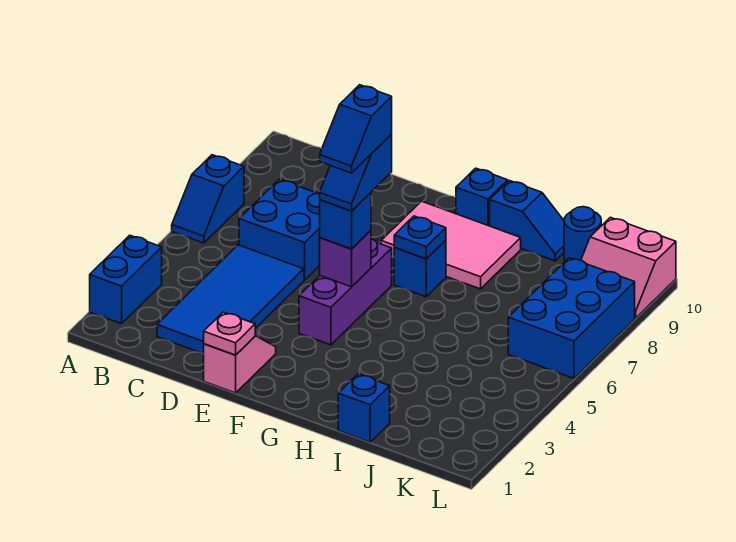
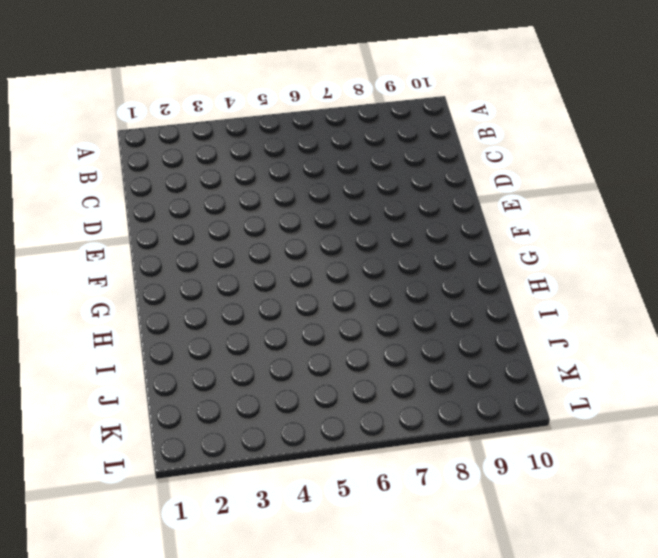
none -> blue brick A2:A3 level 1
none -> blue slope A6:A7 level 1 top 7
none -> blue tile C2:D5 level 1

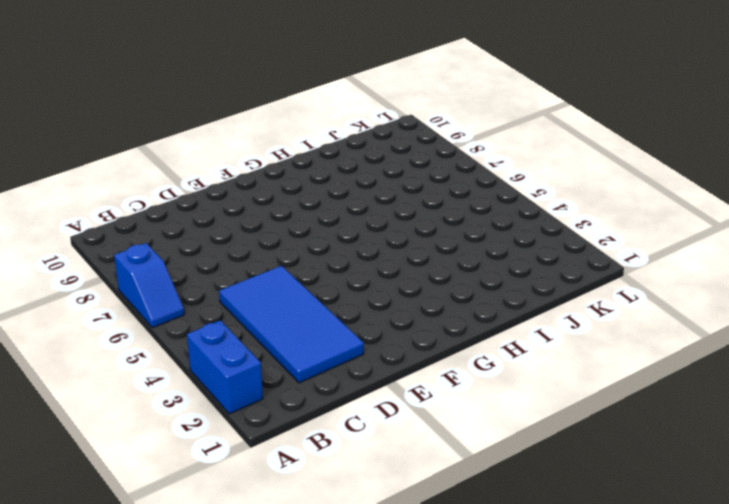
none -> blue brick C6:D7 level 1
none -> pink slope E1:E2 level 1 top 1
none -> purple brick F4:F6 level 1

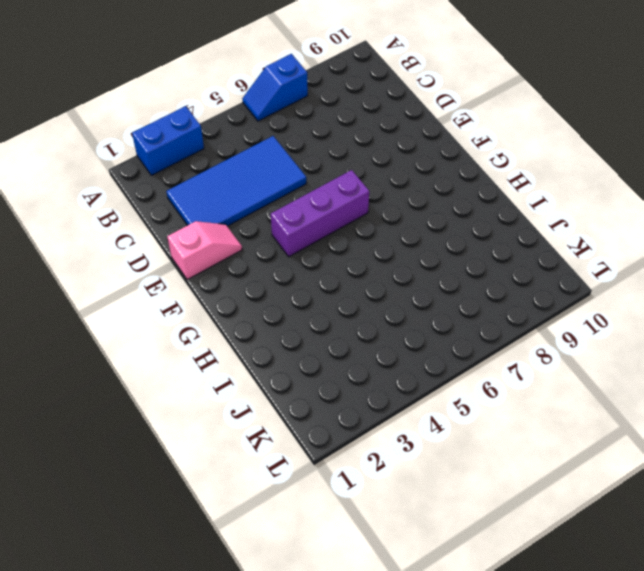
none -> blue brick C6:D7 level 1
none -> pink tile F8:H9 level 1
none -> blue brick G7 level 1

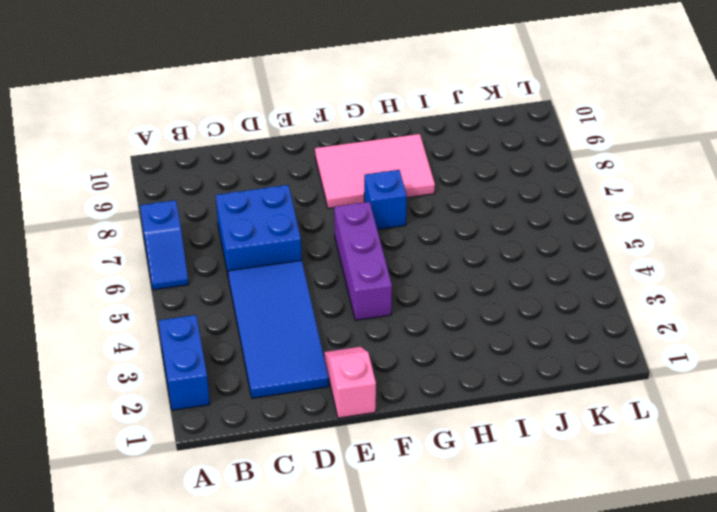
none -> blue brick G10 level 1
none -> blue slope H10:I10 level 1 top H
none -> blue brick I1 level 1

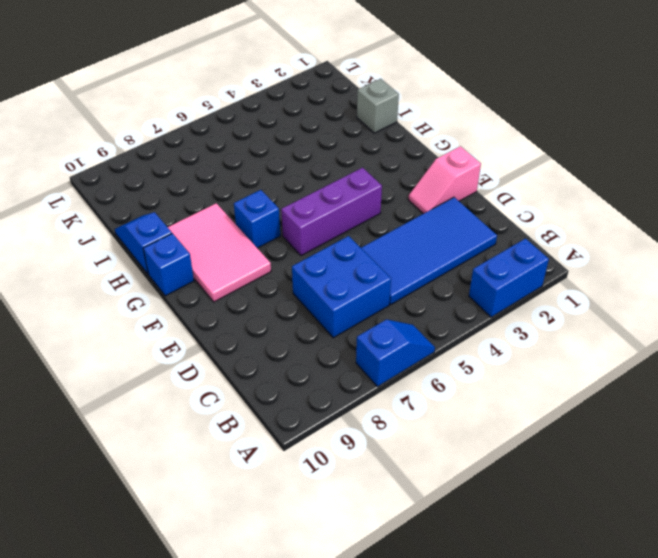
grey brick I1 level 1 -> blue brick I1 level 1
none -> blue round brick J10 level 1
none -> blue brick K6:L8 level 1
none -> pink slope K9:L10 level 1 top 10

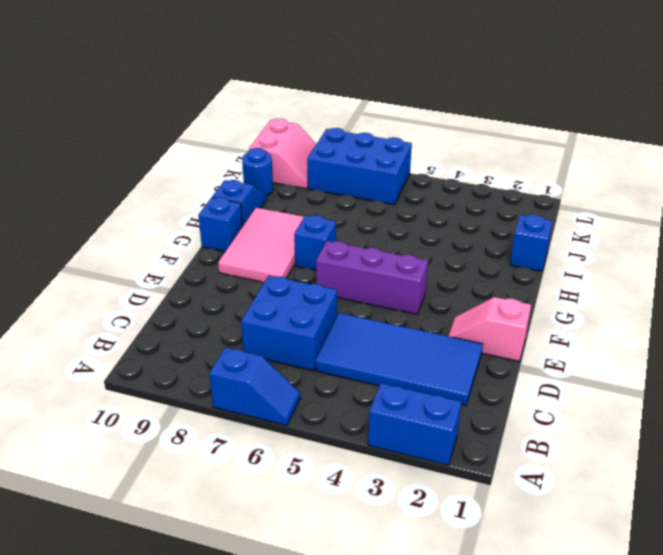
none -> pink plate E1 level 2
none -> purple brick F5 level 2
none -> blue plate G7 level 2

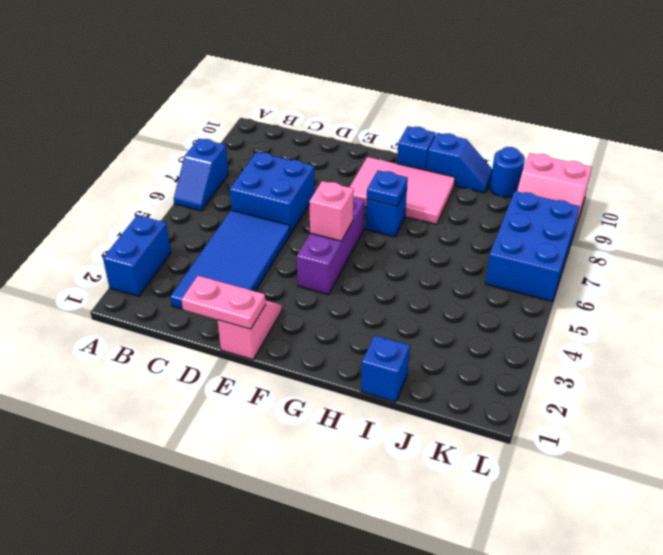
pink plate D1:E1 level 2 -> pink plate E1 level 2
pink brick F5 level 2 -> purple brick F5 level 2
none -> blue brick F5 level 3
none -> blue slope F5:F6 level 4 top 6
none -> blue slope F5:F6 level 5 top 6

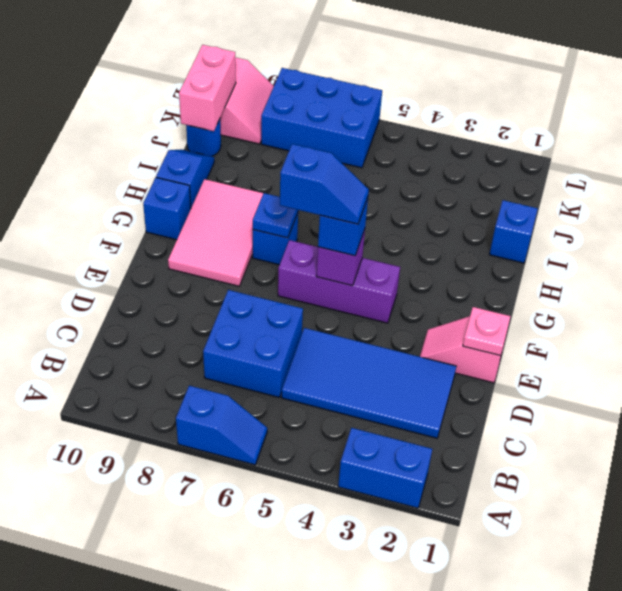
pink brick J10:K10 level 2 -> none
none -> blue slope F5:F6 level 5 top 6

